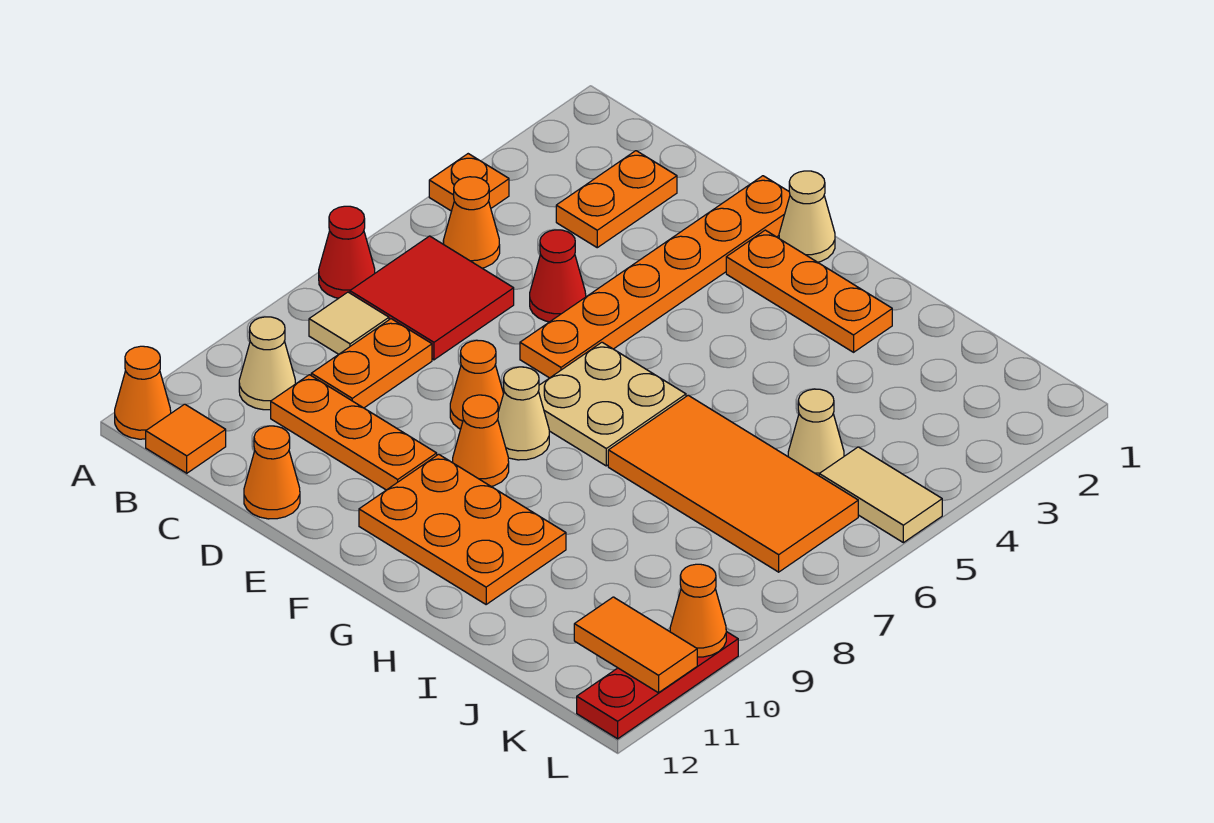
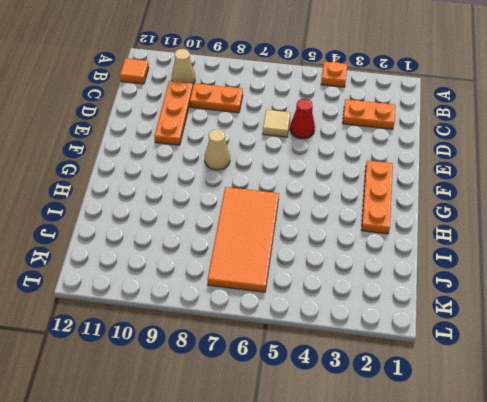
tan tile D6 level 1 -> tan tile B8 level 1
none -> red cone A7 level 1
none -> orange cone A12 level 1
none -> orange cone B5 level 1

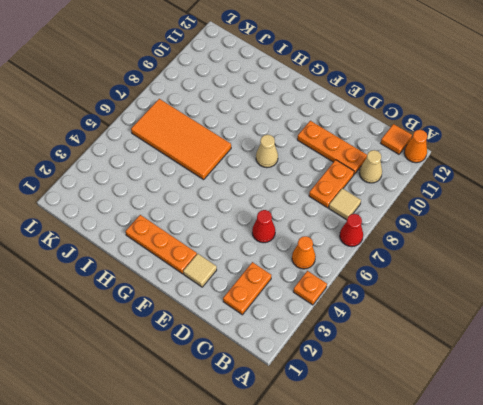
tan tile E2 level 1 -> orange plate E1:E6 level 1
none -> red tile B6:C7 level 1
none -> orange cone D12 level 1
none -> orange cone E8 level 1

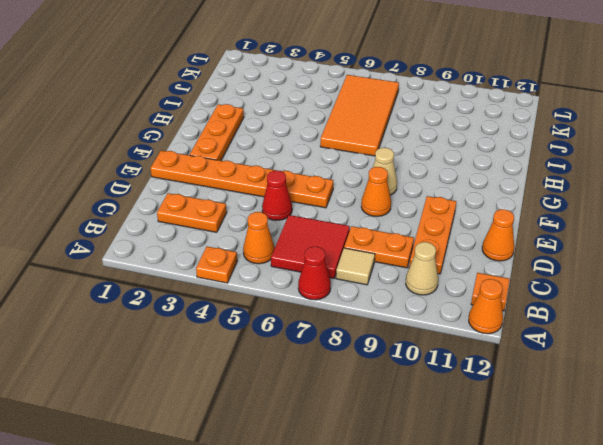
none -> tan cone F1 level 1
none -> tan plate F6:G7 level 1
none -> orange cone F9 level 1

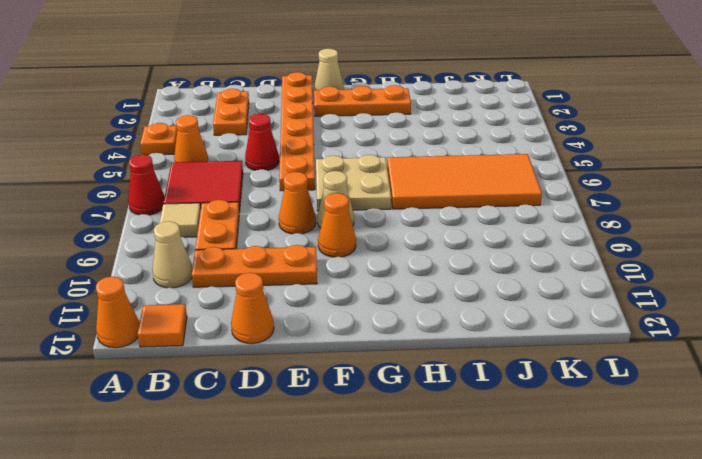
none -> orange plate F10:H11 level 1
none -> tan cone J5 level 1
none -> tan tile K5:L5 level 1

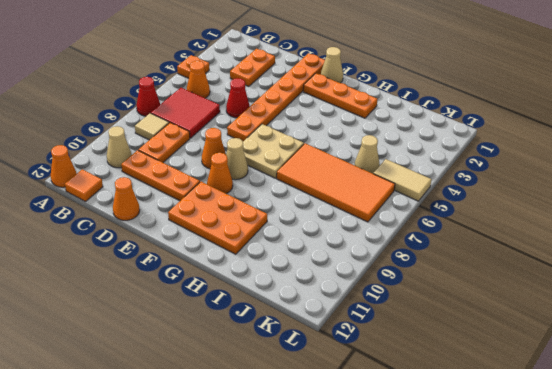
none -> red plate L10:L12 level 1
none -> orange tile K11:L11 level 2
none -> orange cone L10 level 2

